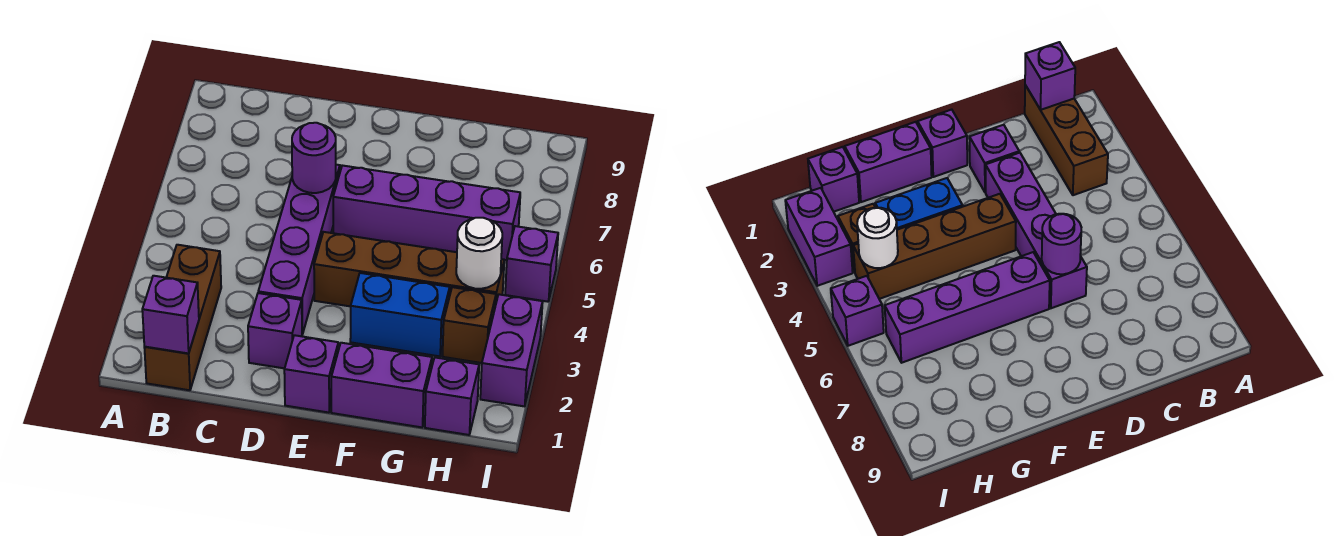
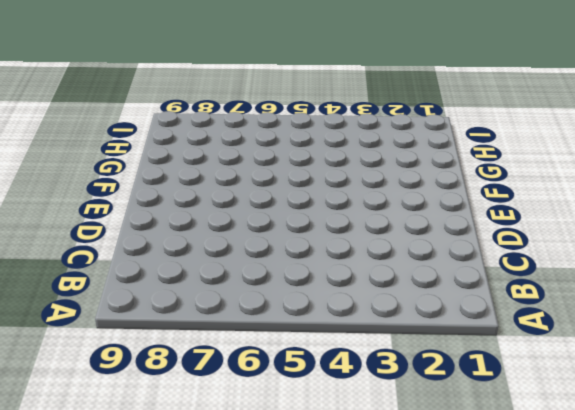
none -> brown brick B1:B3 level 1
none -> purple brick D2 level 1
none -> purple brick D3:D6 level 1

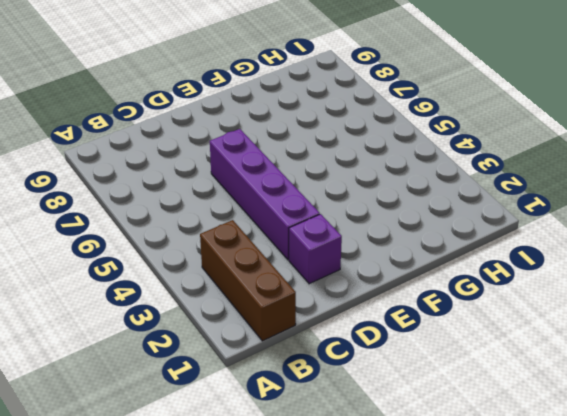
none -> purple brick E1 level 1
none -> brown brick E4:H4 level 1
none -> purple brick E6:H6 level 1

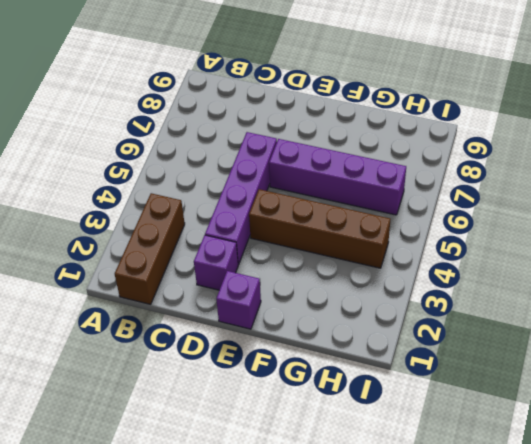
none -> purple brick F1:G1 level 1
none -> blue brick F3:G3 level 1
none -> purple brick H1 level 1

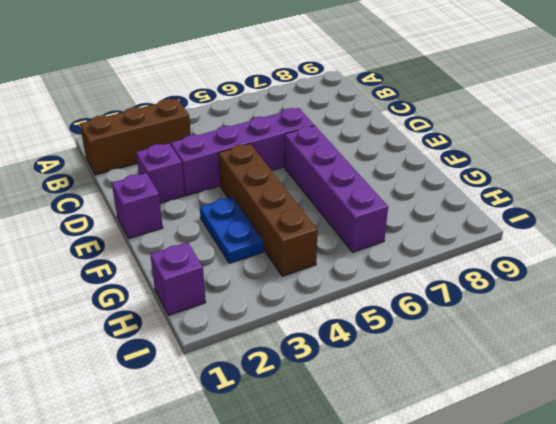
blue plate F3:G3 level 1 -> blue brick F3:G3 level 1
none -> purple brick F1:G1 level 1
none -> brown brick H3 level 1
none -> purple brick I2:I3 level 1

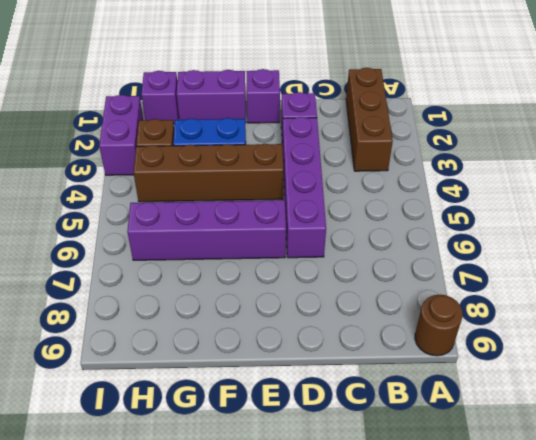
brown round brick A9 level 1 -> none
none -> purple brick I5 level 1
none -> purple brick B1 level 2
none -> purple round brick D6 level 2

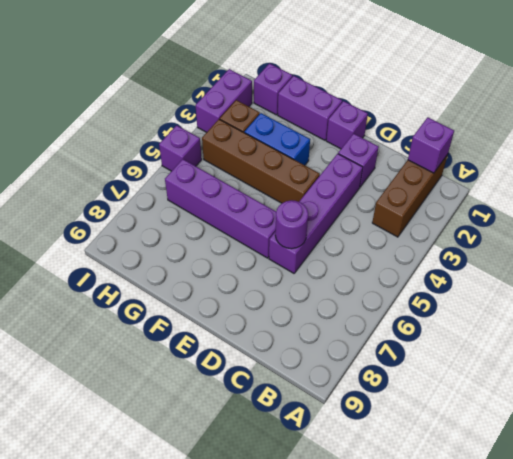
none -> white round brick H4 level 2

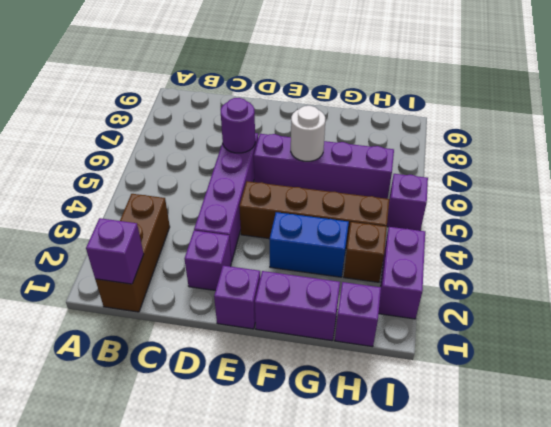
white round brick F6 level 2 -> white round brick H4 level 2

